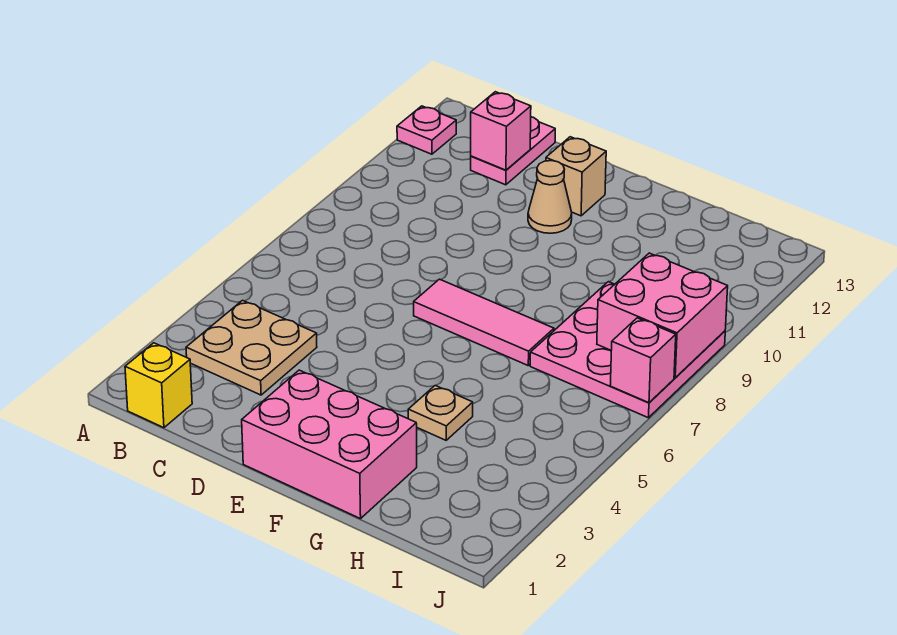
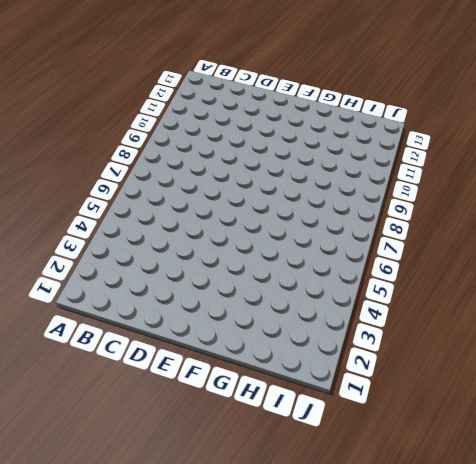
none -> pink plate A12 level 1
none -> yellow brick B1 level 1
none -> tan plate B3:C4 level 1

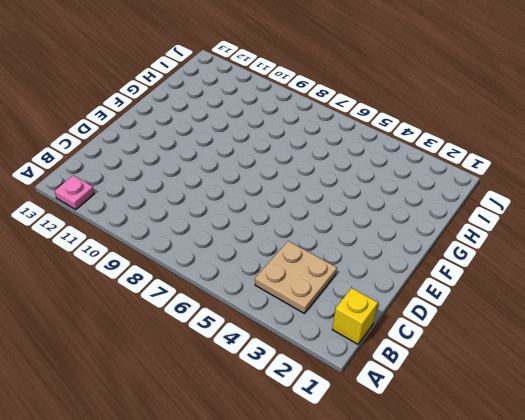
none -> pink plate C12:C13 level 1
none -> pink brick E1:G2 level 1
none -> pink tile E7:G7 level 1

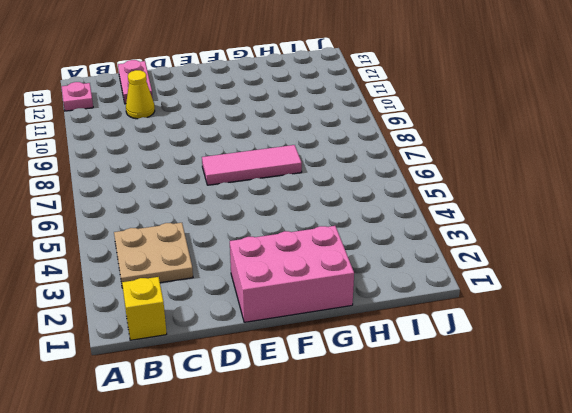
yellow cone C11 level 1 -> none
none -> tan cone E11 level 1
none -> tan brick E12 level 1
none -> tan plate G4 level 1

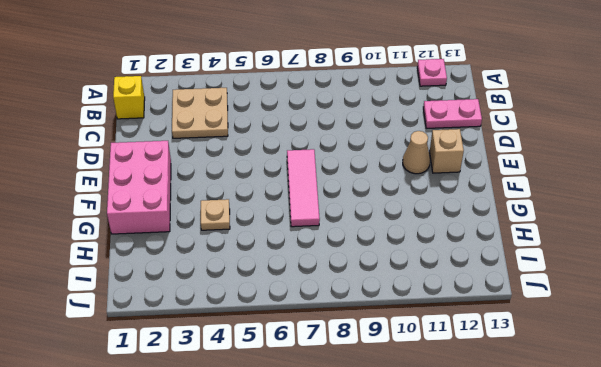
none -> pink plate H7:J9 level 1
none -> pink brick C12 level 2
none -> pink brick I8:J9 level 2

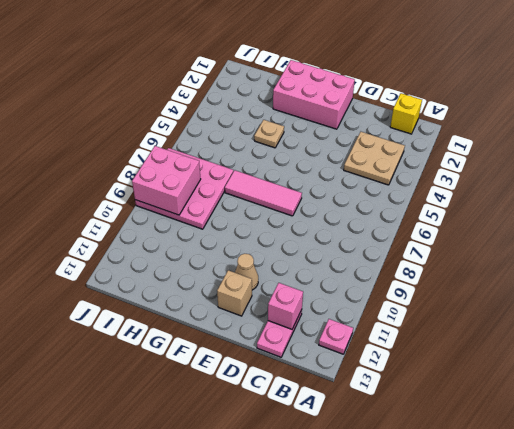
none -> pink brick J7 level 2

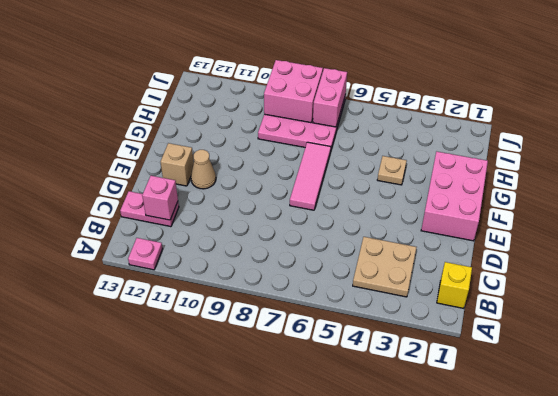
pink brick I7:J7 level 2 -> pink brick J7 level 2

